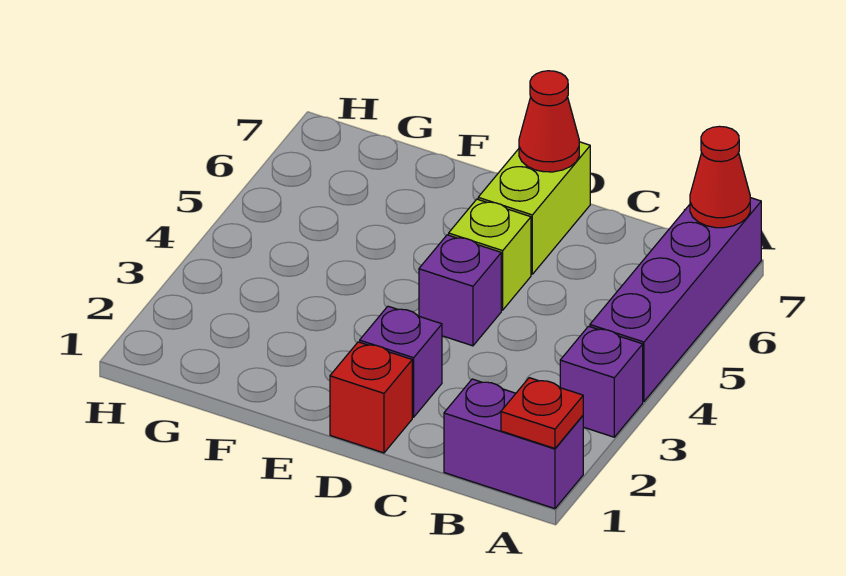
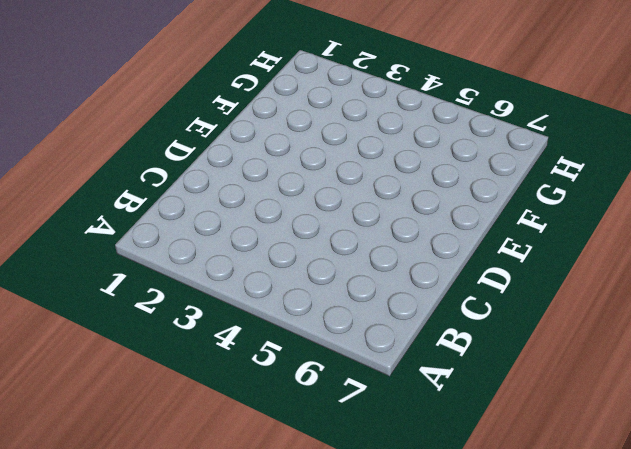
none -> purple brick A1:B1 level 1
none -> purple brick A3 level 1

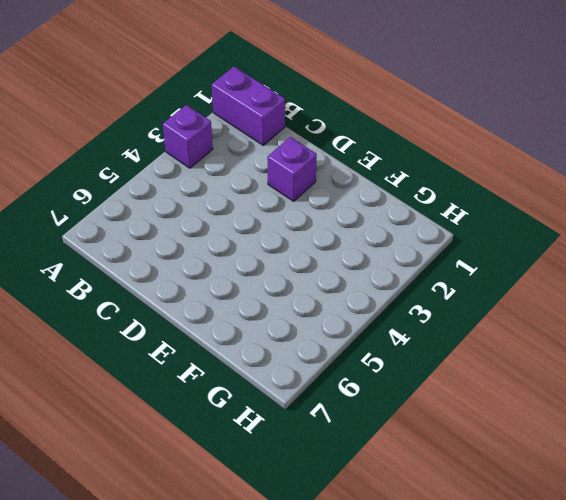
none -> purple brick A4:A7 level 1
none -> red brick D1 level 1

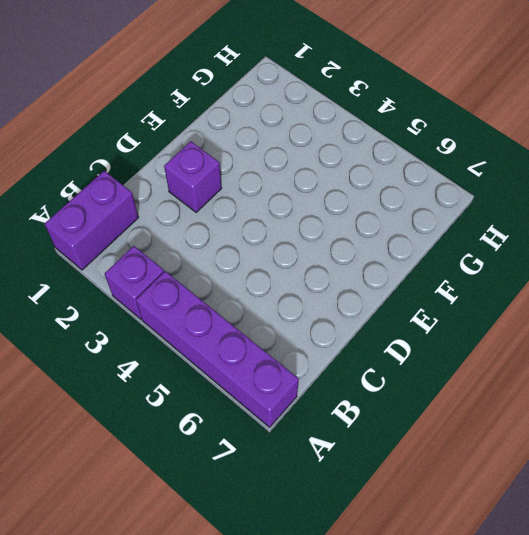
none -> red brick D1 level 1
none -> purple brick D4 level 1

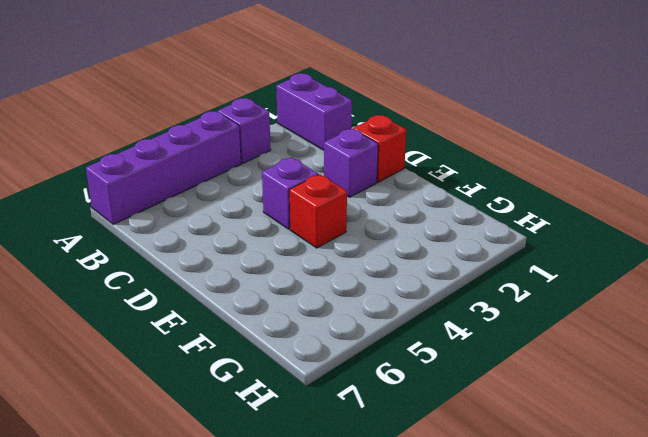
red brick E4 level 1 -> none
none -> lime brick D5 level 1
none -> lime brick D6:D7 level 1

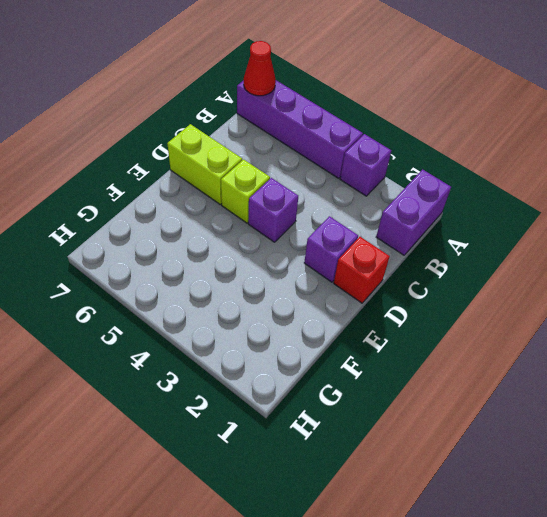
none -> red plate A1 level 2
none -> red cone D7 level 2

